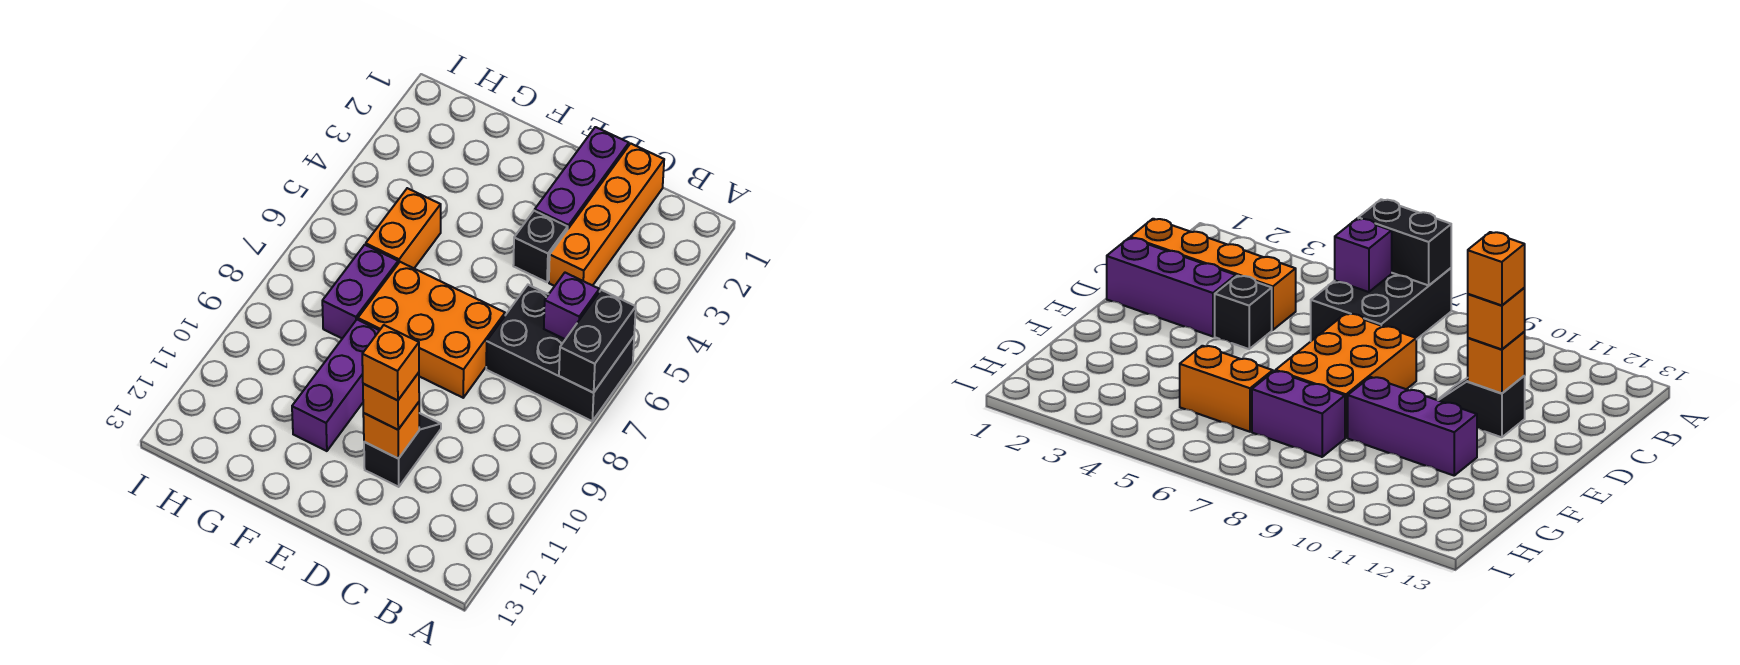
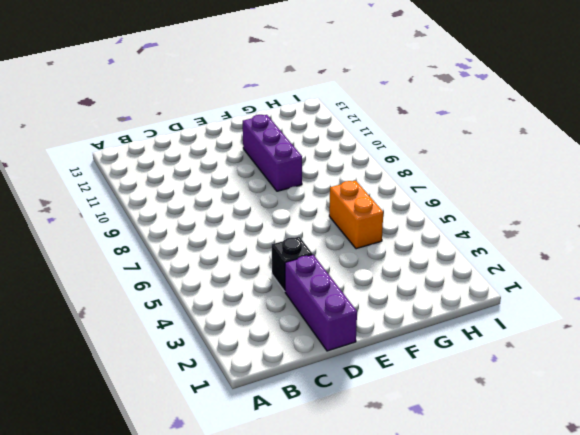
none -> black brick A6:C7 level 1
none -> orange brick C1:C4 level 1
none -> orange brick D7:F8 level 1

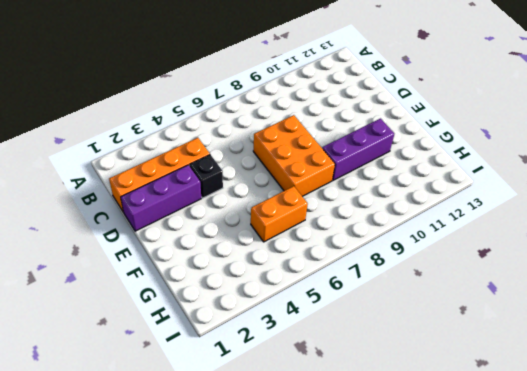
none -> black brick A6:C7 level 1
none -> black slope D10:D11 level 1 top 11
none -> purple brick G7:G8 level 1

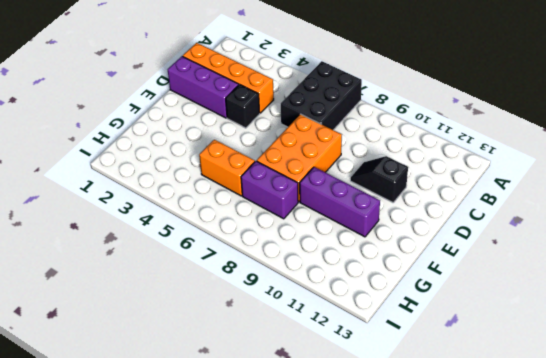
none -> black brick A6:A7 level 2
none -> purple brick B6 level 2
none -> orange brick D11 level 2

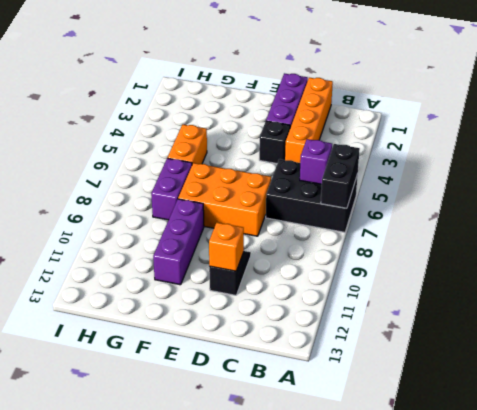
none -> orange brick D11 level 3
none -> orange brick D11 level 4

